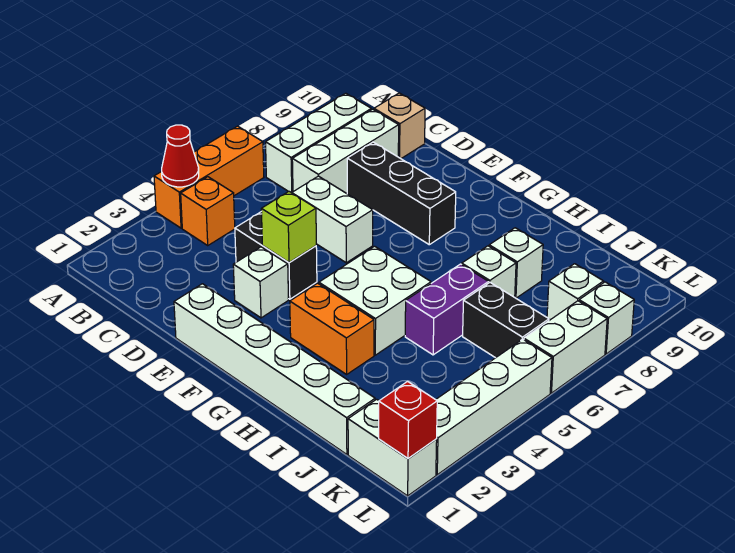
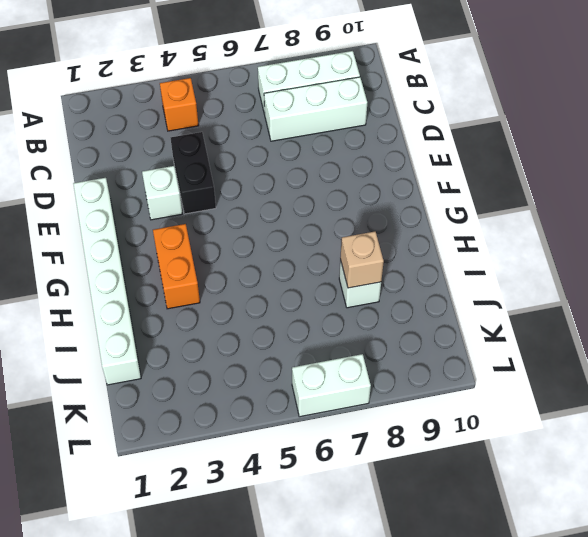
tan brick I8 level 2 -> tan brick C10 level 1
none -> orange brick A4:A6 level 1
none -> white brick D6:E6 level 1
none -> black brick D8:F8 level 1

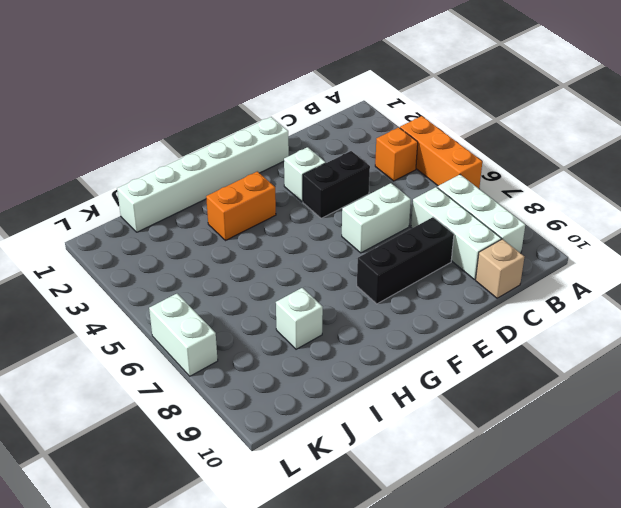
none -> white brick G4:H5 level 1
none -> purple brick I5:I6 level 1
none -> white brick I7 level 1

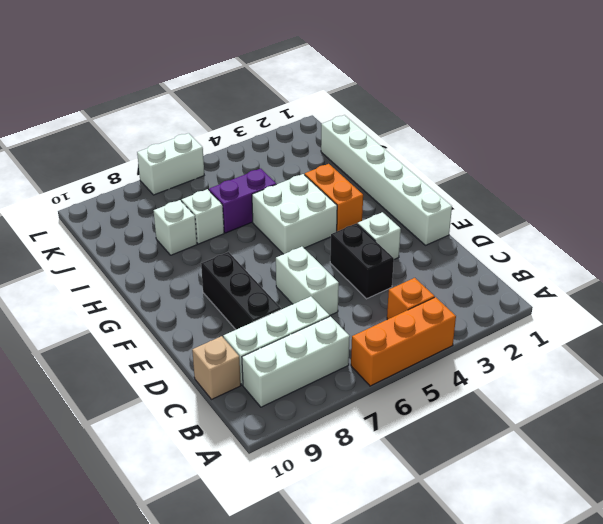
none -> black brick J6:K6 level 1
none -> white brick K1:L1 level 1
none -> white brick K8 level 1

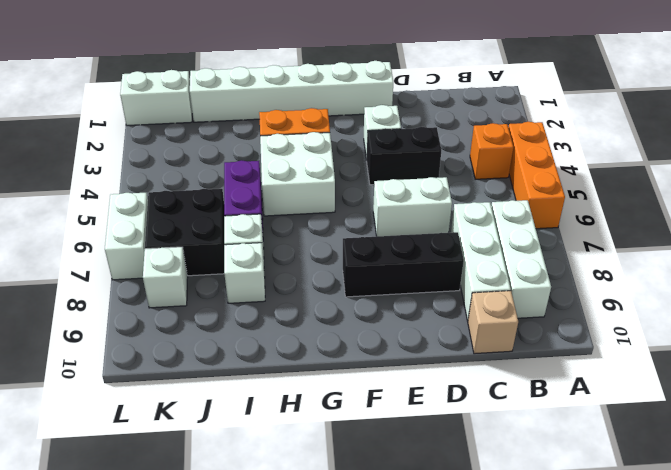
black brick J6:K7 level 1 -> black brick J6:K6 level 1
none -> white brick L2:L5 level 1
none -> white brick L8 level 1
none -> red cone A4 level 2

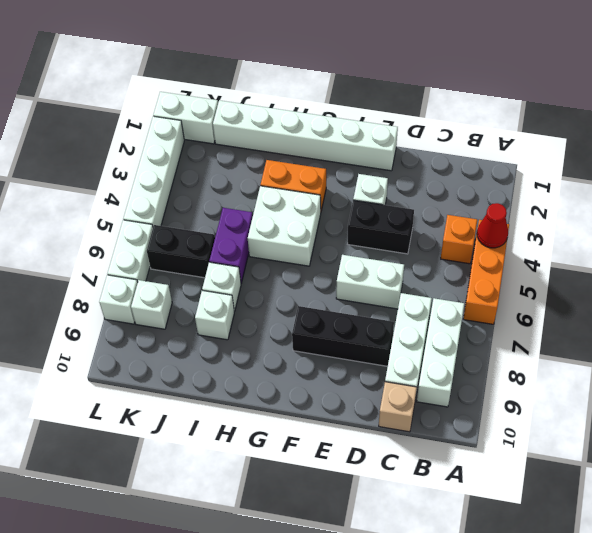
none -> lime brick E4 level 2
none -> red brick L1 level 2

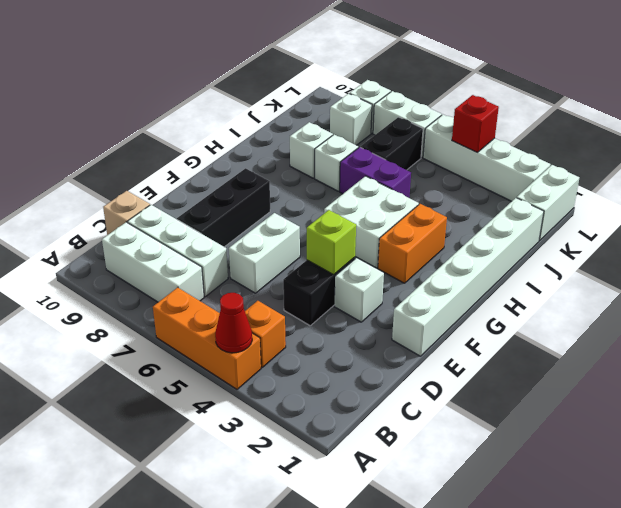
red brick L4 level 2 -> red brick L1 level 2

